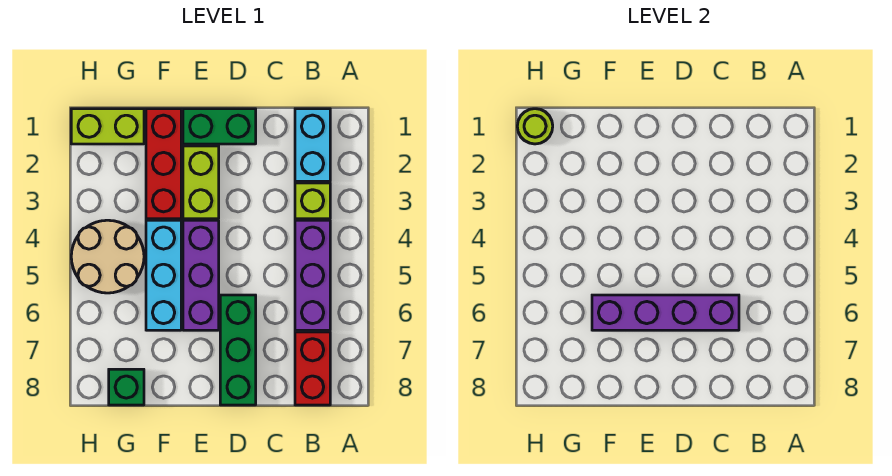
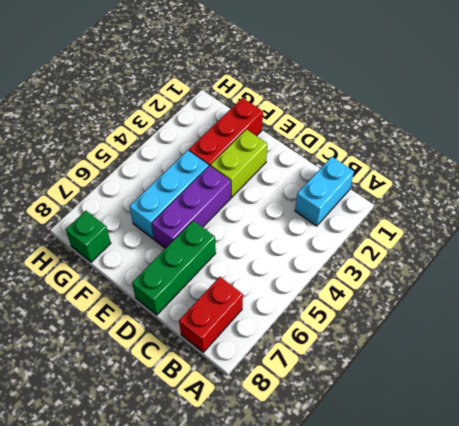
none -> lime brick B3 level 1
none -> purple brick B4:B6 level 1
none -> green brick D1:E1 level 1

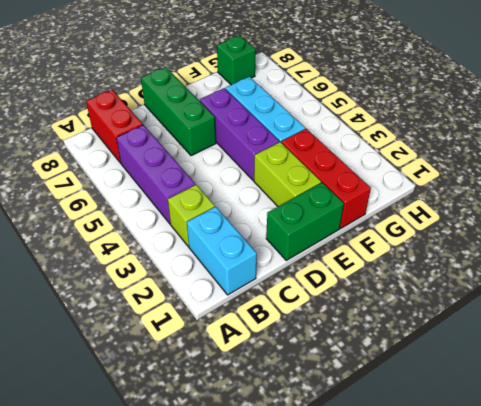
none -> lime brick G1:H1 level 1
none -> tan round brick G4:H5 level 1
none -> purple brick C6:F6 level 2

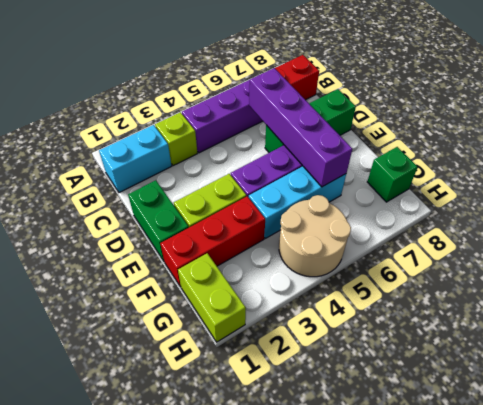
none -> lime round brick H1 level 2

